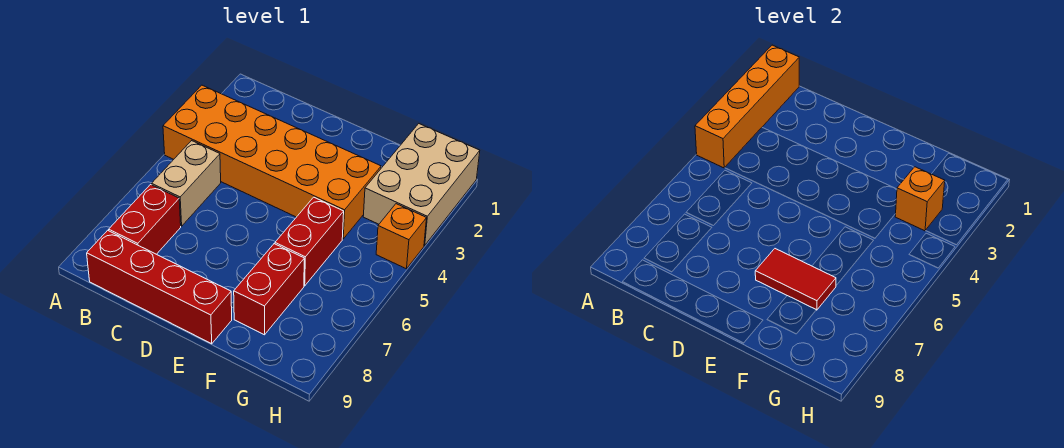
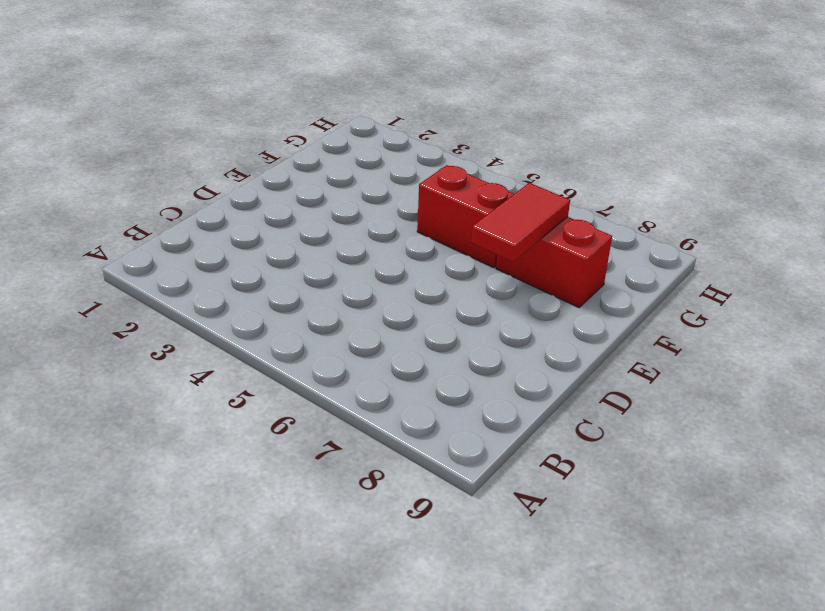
none -> orange brick A3:F4 level 1
none -> tan brick B5:B6 level 1

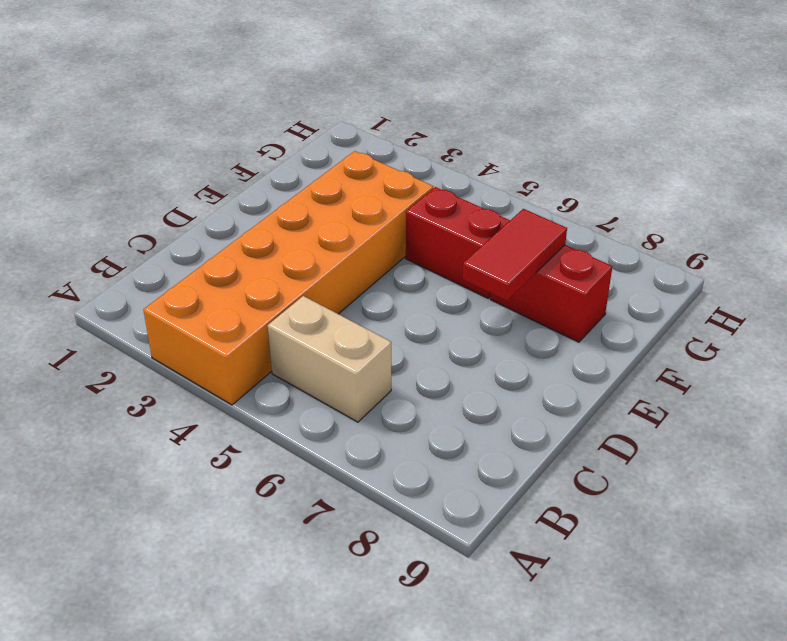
none -> red brick B7:B8 level 1
none -> red brick B9:E9 level 1

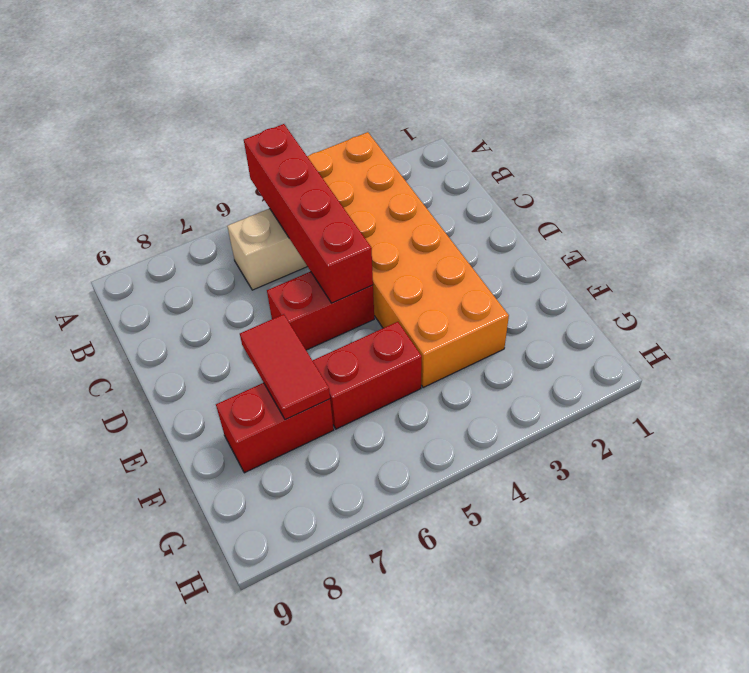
red brick A5:D5 level 2 -> red brick B9:E9 level 1
red brick D5:D6 level 1 -> red brick B7:B8 level 1
none -> tan brick G1:H3 level 1
none -> orange brick H4 level 1

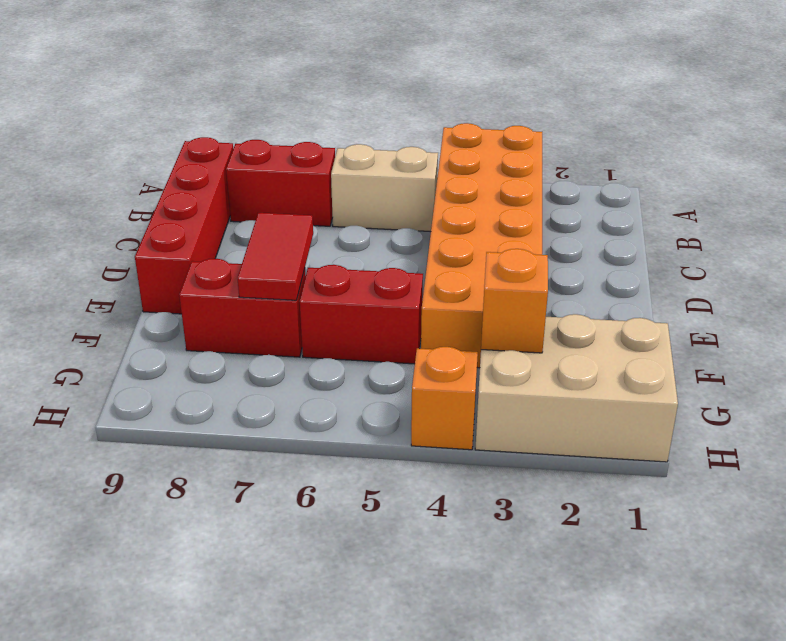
none -> orange brick A1:A4 level 2

